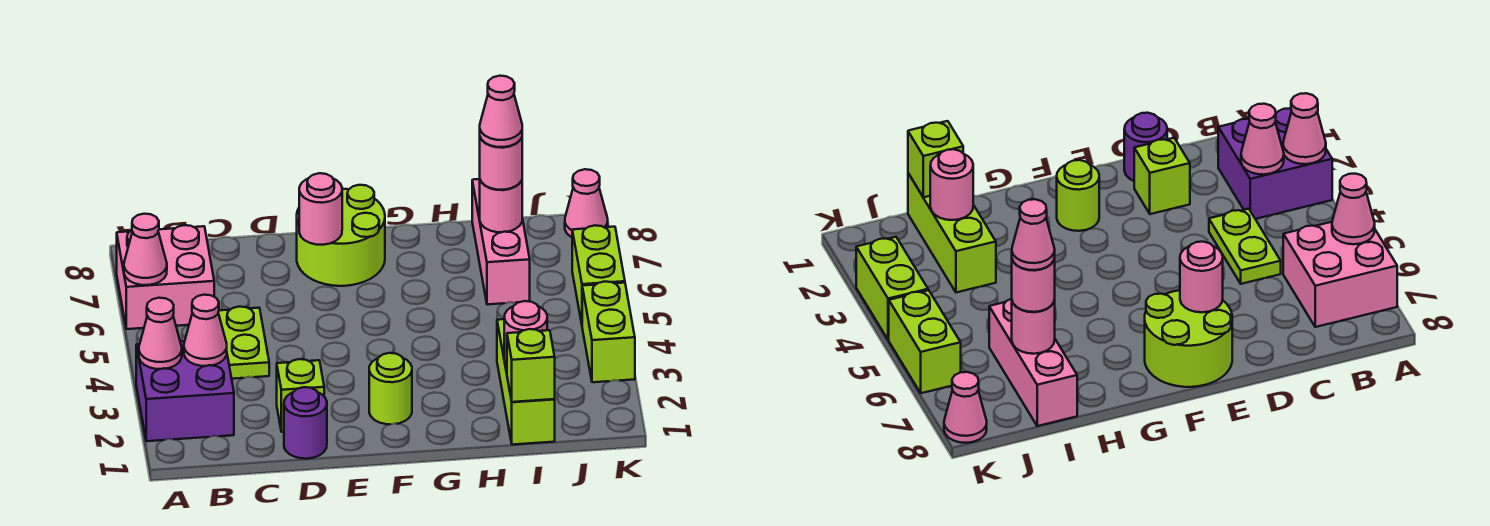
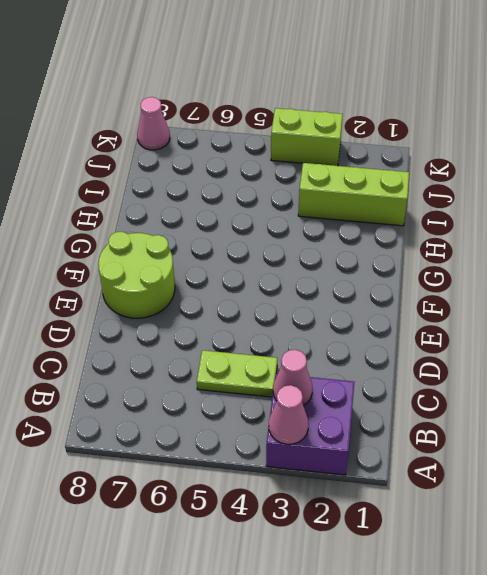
none -> pink brick A6:B7 level 1
none -> purple round brick D1 level 1
none -> lime brick D2 level 1

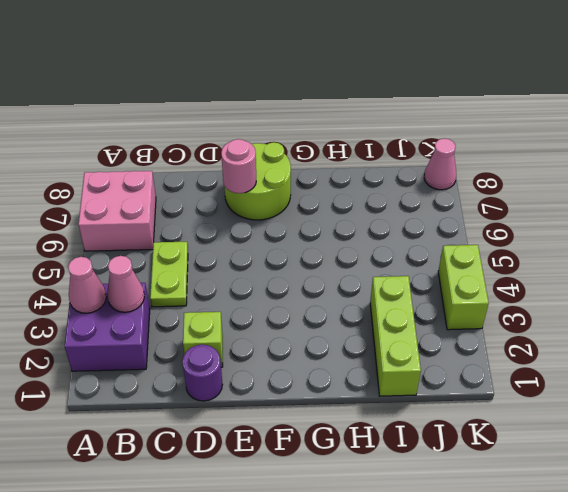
none -> lime round brick F2 level 1
none -> pink brick I6:I8 level 1
none -> lime brick K5:K6 level 1

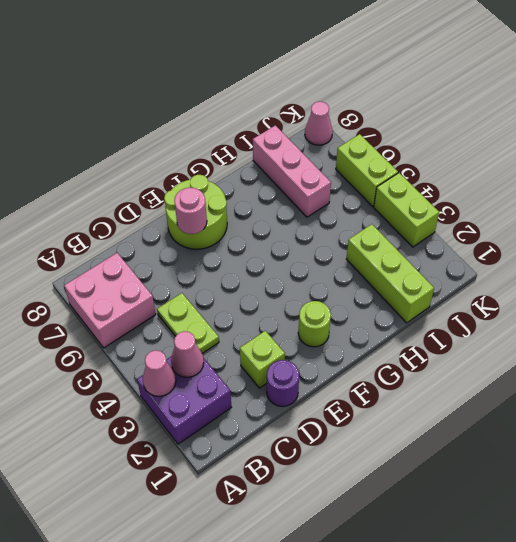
none -> pink cone A6 level 2
none -> lime brick I1 level 2
none -> pink round brick I2 level 2

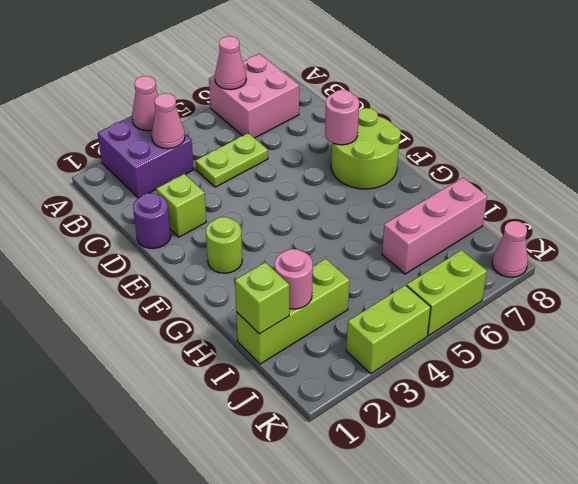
none -> pink round brick I7 level 2
none -> pink round brick I7 level 3
none -> pink cone I7 level 4

